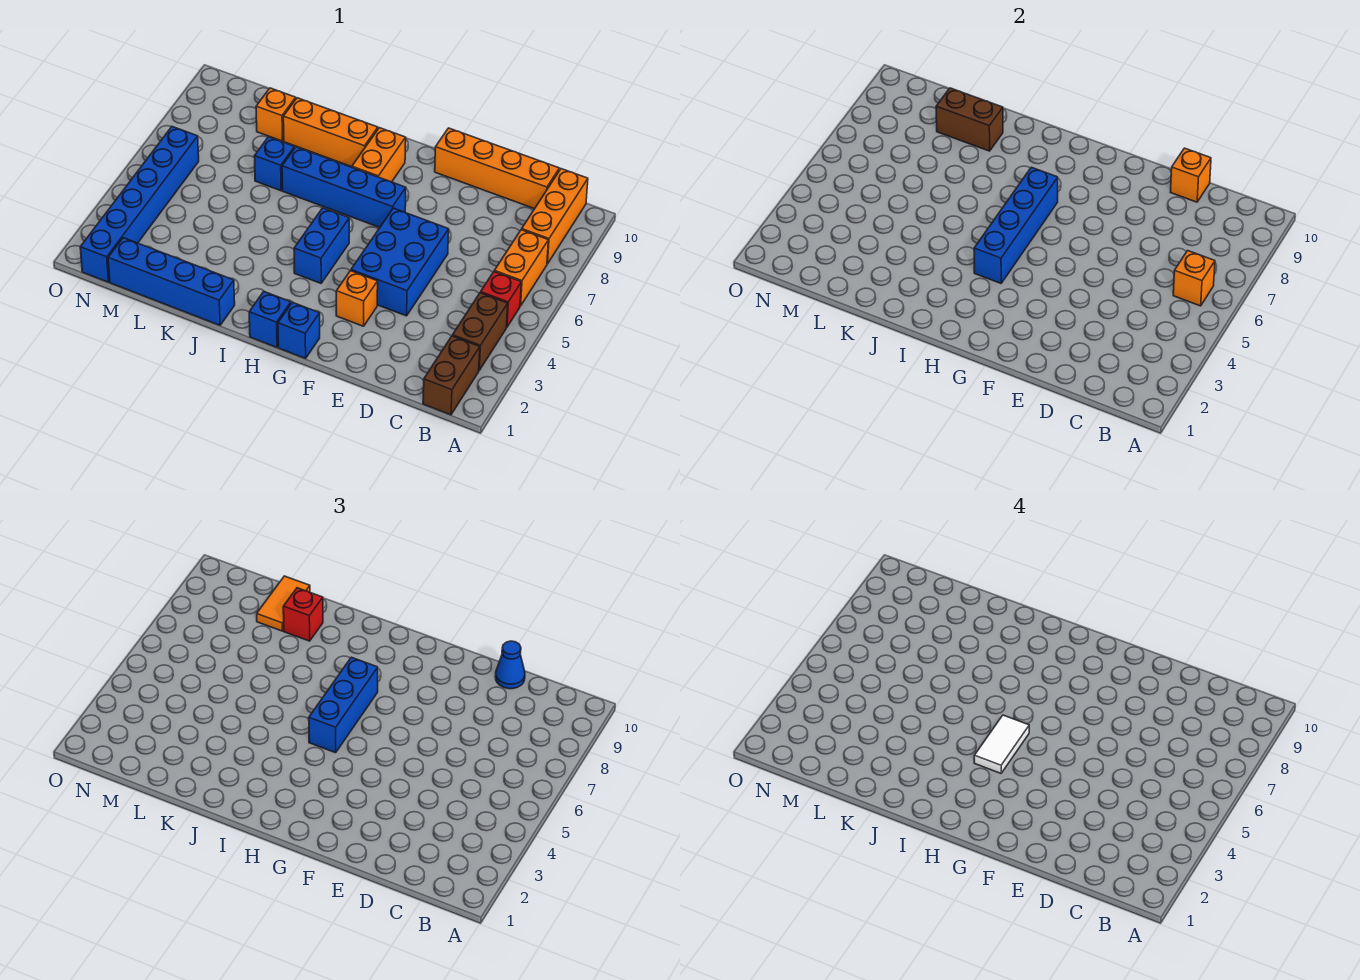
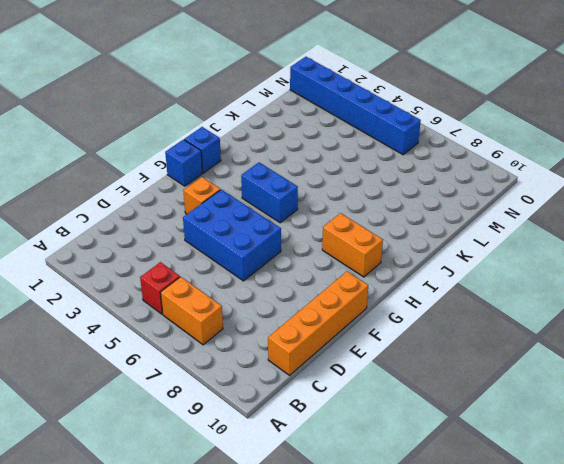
none -> brown brick B1:B2 level 1
none -> brown brick B3:B4 level 1
none -> orange brick B8:B10 level 1

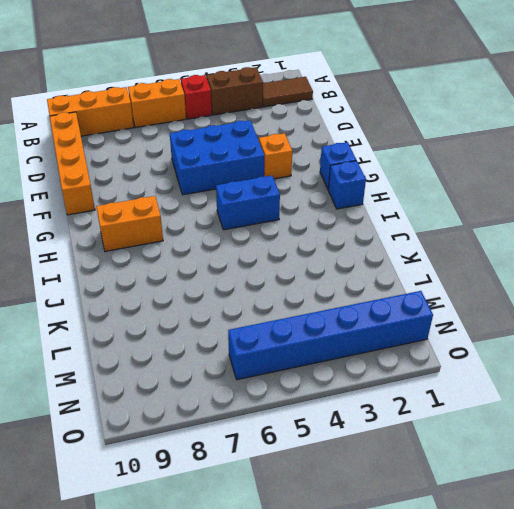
brown tile B1:B2 level 1 -> brown brick B1:B2 level 1
none -> blue brick G7:J7 level 1
none -> orange brick I9:K9 level 1
none -> blue brick J1:M1 level 1

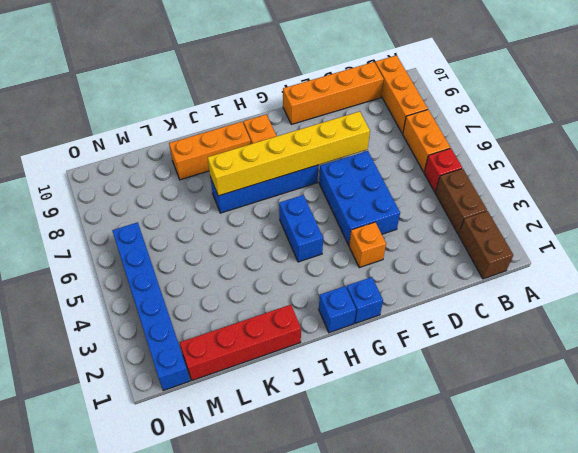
yellow brick E7:J7 level 2 -> blue brick H4:H7 level 2
red brick J1:M1 level 1 -> blue brick J1:M1 level 1
none -> blue brick K7 level 1
none -> orange brick L9 level 1
none -> orange brick B6 level 2

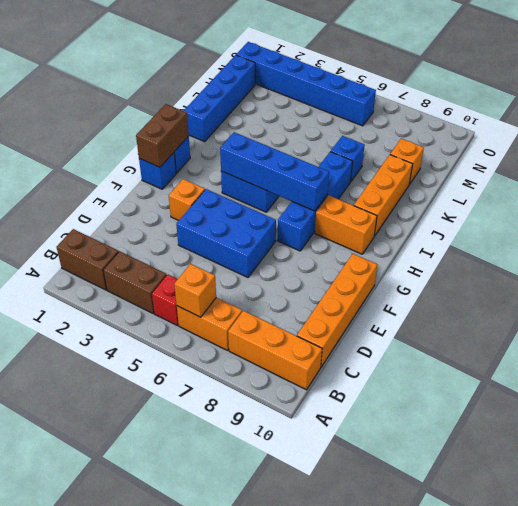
brown brick G1:H1 level 2 -> brown brick K9:L9 level 2
none -> orange brick D10 level 2
none -> blue cone D10 level 3
none -> blue brick H5:H7 level 3

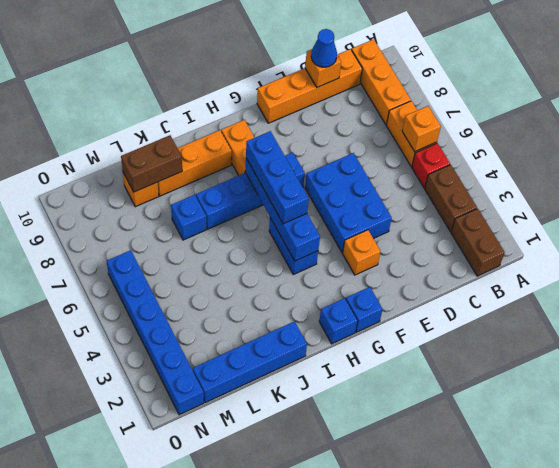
none -> red brick K9 level 3
none -> orange tile L9:L10 level 3
none -> white tile H4:H5 level 4

